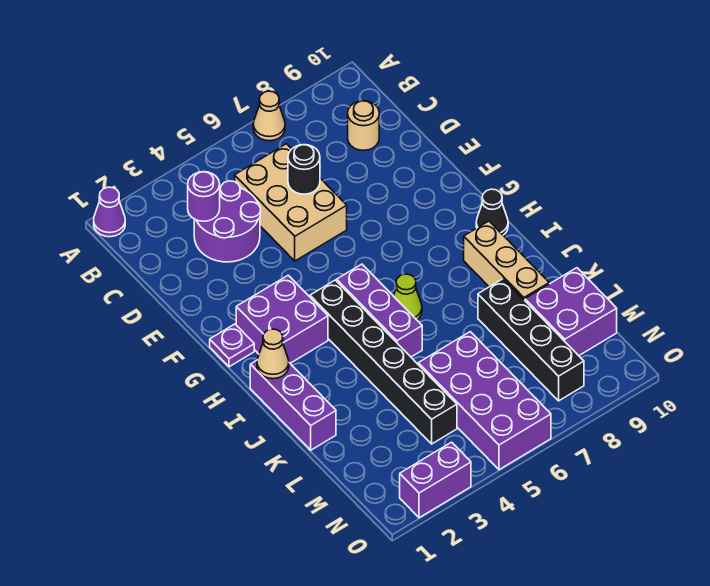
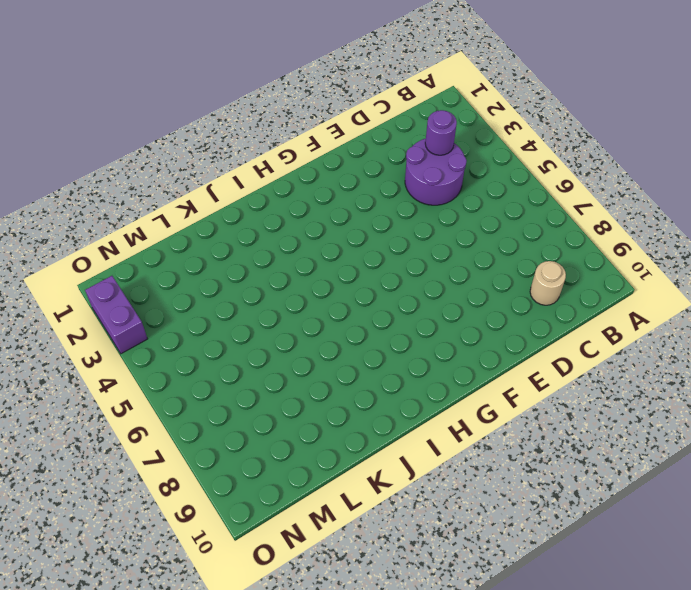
none -> purple cone A1 level 1
none -> tan cone A7 level 1
none -> tan brick C5:E6 level 1

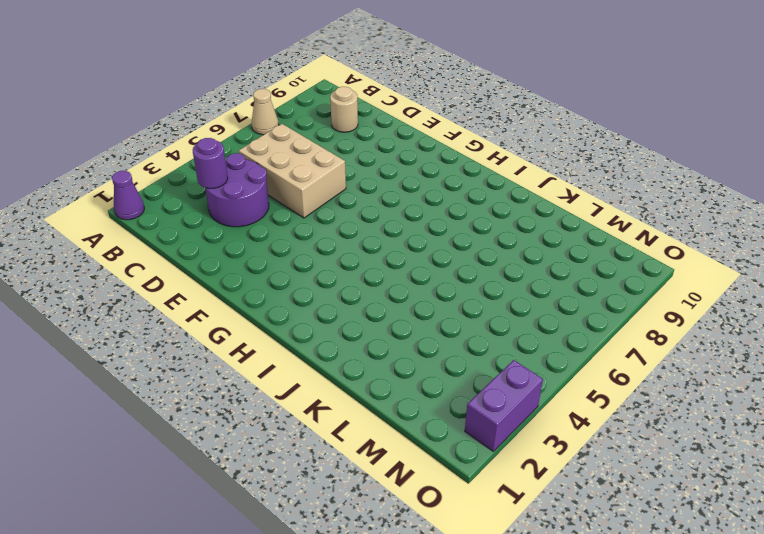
none -> purple plate G1 level 1
none -> purple brick G2:H3 level 1
none -> black brick H4:M4 level 1

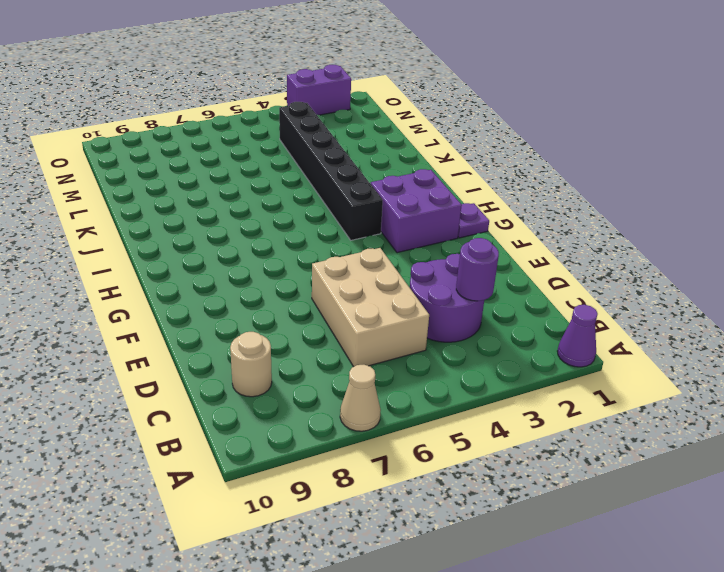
none -> purple brick H5:J5 level 1
none -> black cone H10 level 1
none -> purple brick I1:K1 level 1

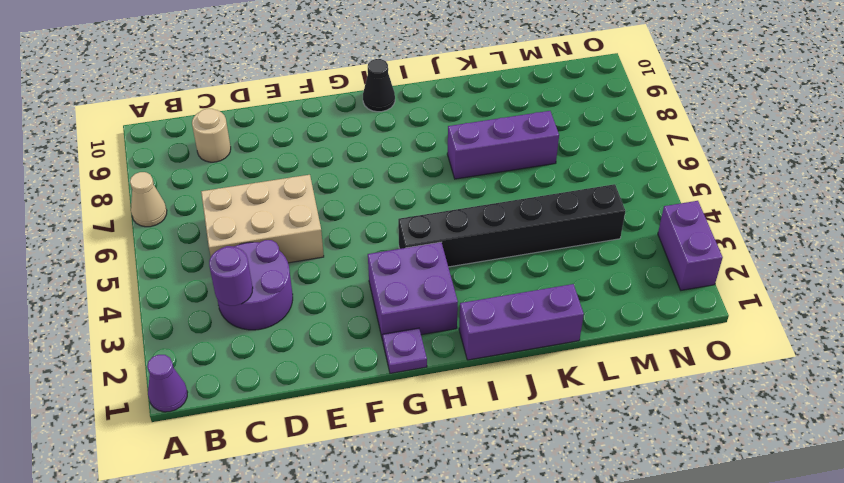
purple brick J7:L7 level 1 -> purple brick H5:J5 level 1
none -> lime cone I6 level 1
none -> tan brick I9:K9 level 1
none -> black brick K8:N8 level 1

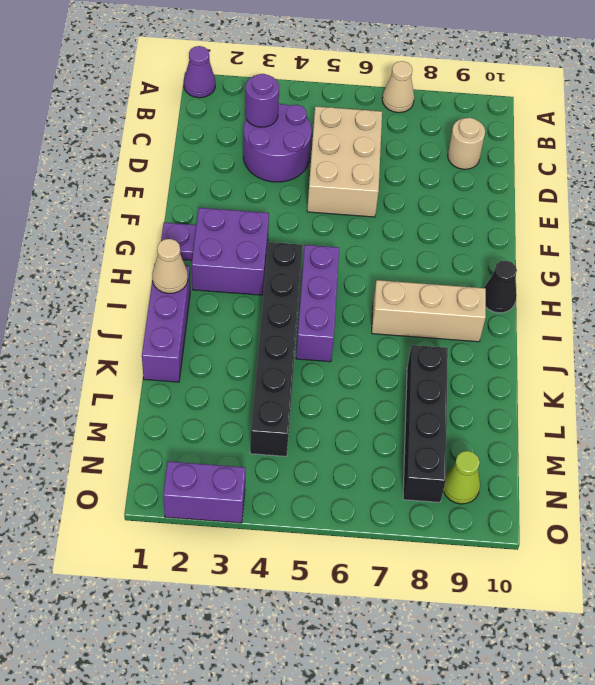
tan brick I7:I9 level 1 -> tan brick I9:K9 level 1
lime cone N9 level 1 -> lime cone I6 level 1
none -> purple brick L5:O6 level 1
none -> purple brick L9:M10 level 1
none -> black round brick D6 level 2

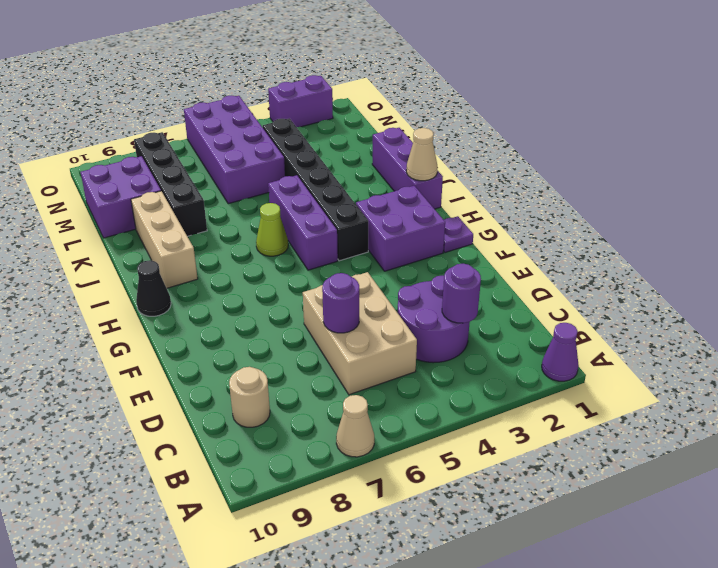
purple round brick D6 level 2 -> black round brick D6 level 2

